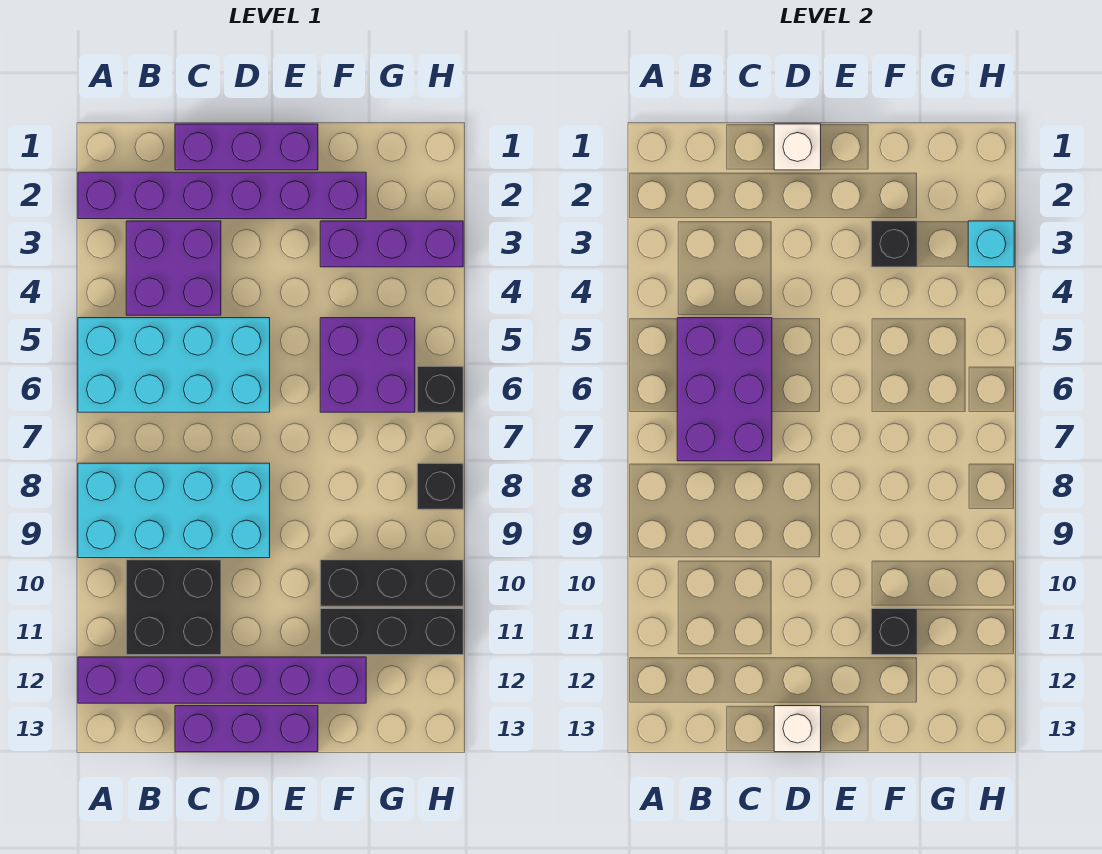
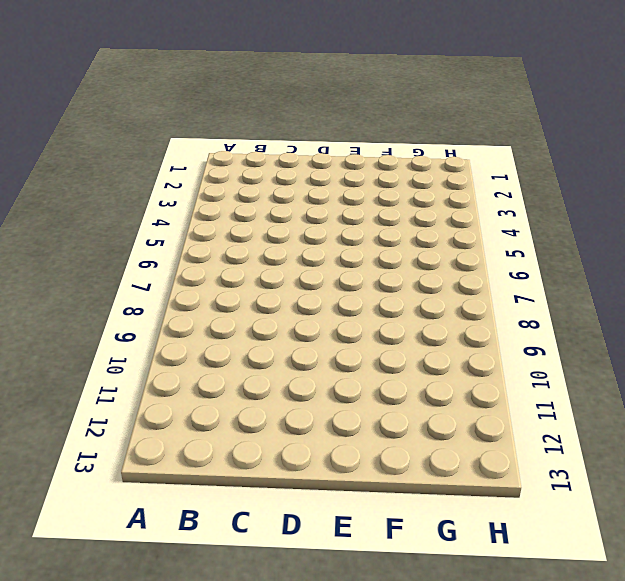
none -> purple brick A2:F2 level 1
none -> cyan brick A5:D6 level 1
none -> cyan brick A8:D9 level 1

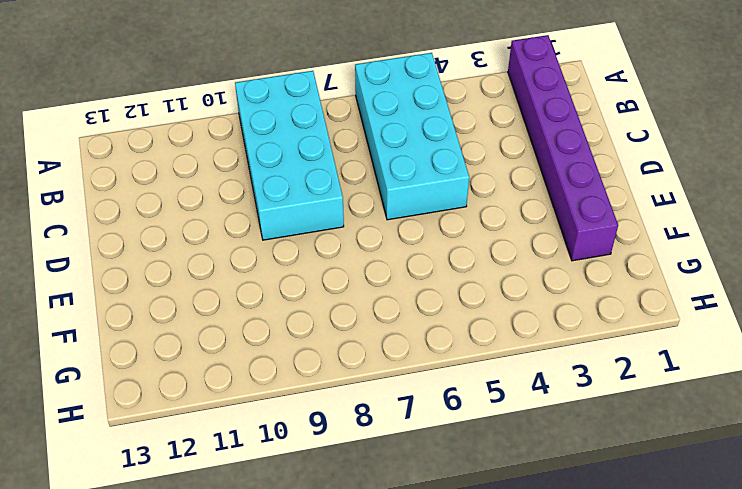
none -> purple brick A12:F12 level 1
none -> purple brick B3:C4 level 1
none -> black brick B10:C11 level 1

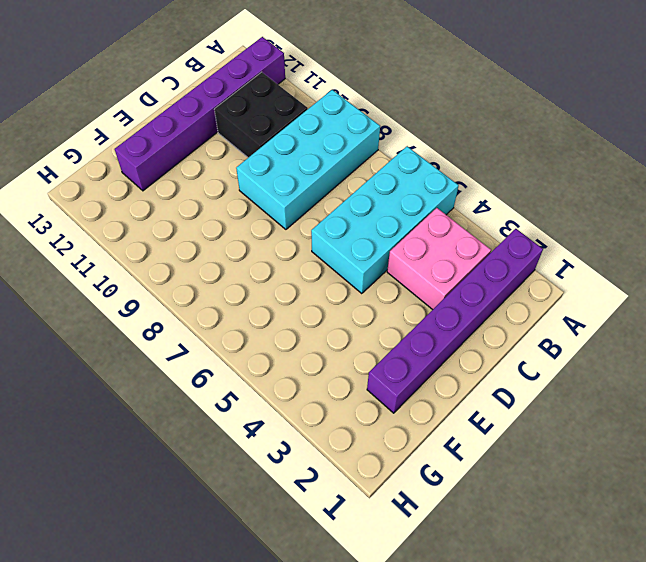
pink brick B3:C4 level 1 -> purple brick B3:C4 level 1
none -> purple brick C1:E1 level 1
none -> purple brick C13:E13 level 1
none -> purple brick F3:H3 level 1

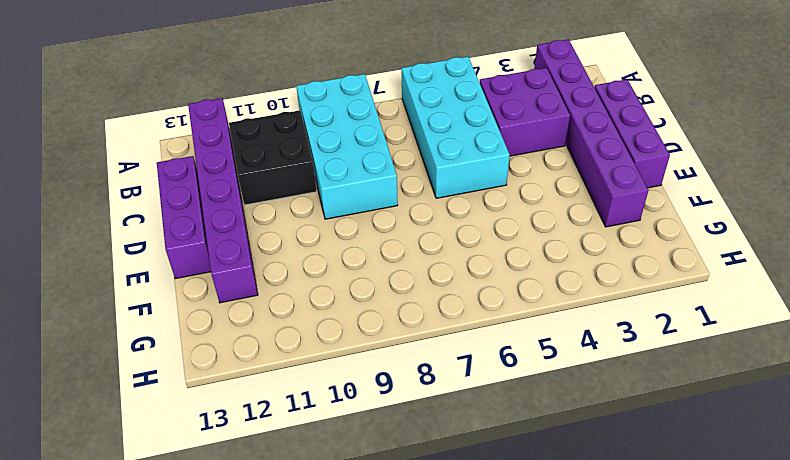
none -> purple brick F3:H3 level 1
none -> purple brick F5:G6 level 1
none -> black brick F10:H10 level 1

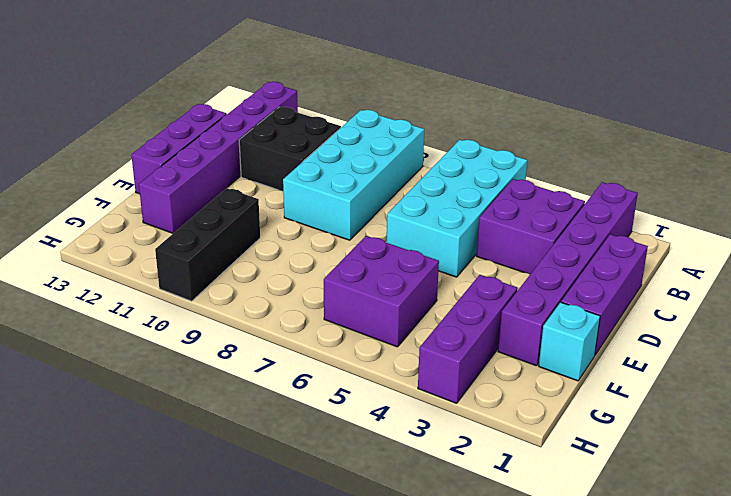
cyan brick F1 level 1 -> cyan brick H3 level 2
none -> black brick F11:H11 level 1
none -> black brick H6 level 1
none -> black brick H8 level 1

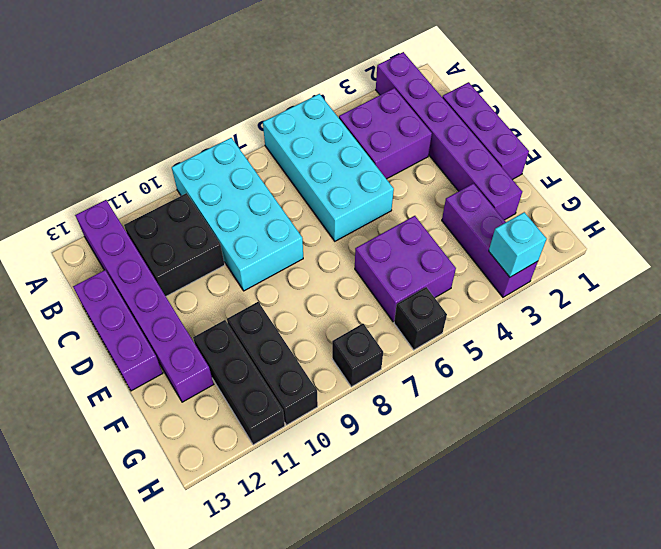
none -> purple brick B5:C7 level 2
none -> white brick D1 level 2
none -> white brick D13 level 2

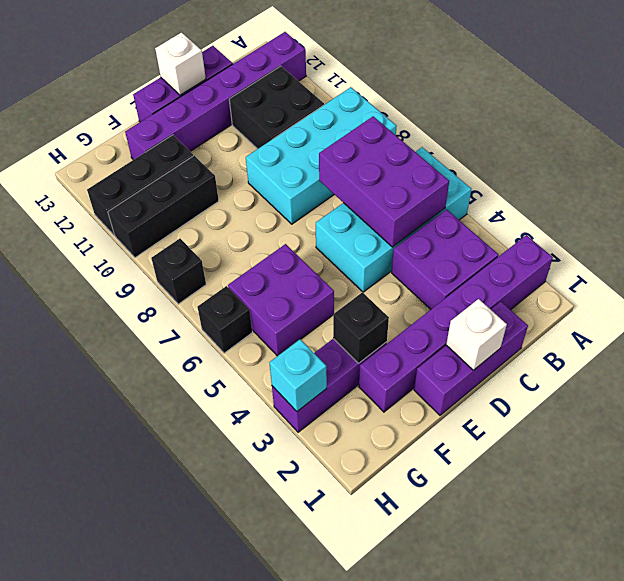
none -> black brick F11 level 2

